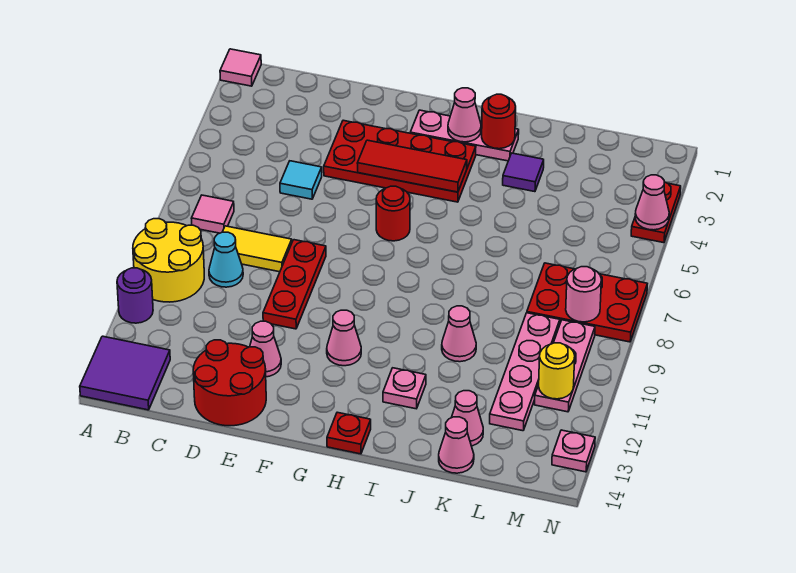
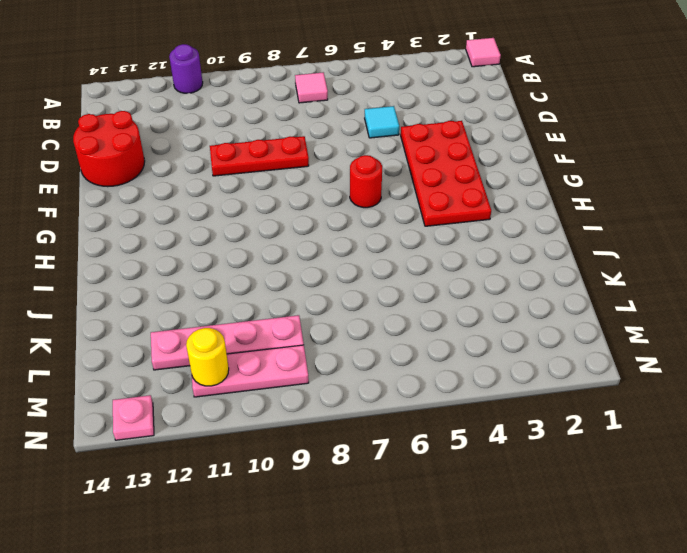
none -> yellow round brick A9:B10 level 1
none -> purple tile A13:B14 level 1
none -> yellow tile C8:D8 level 1
none -> cyan cone C9 level 1

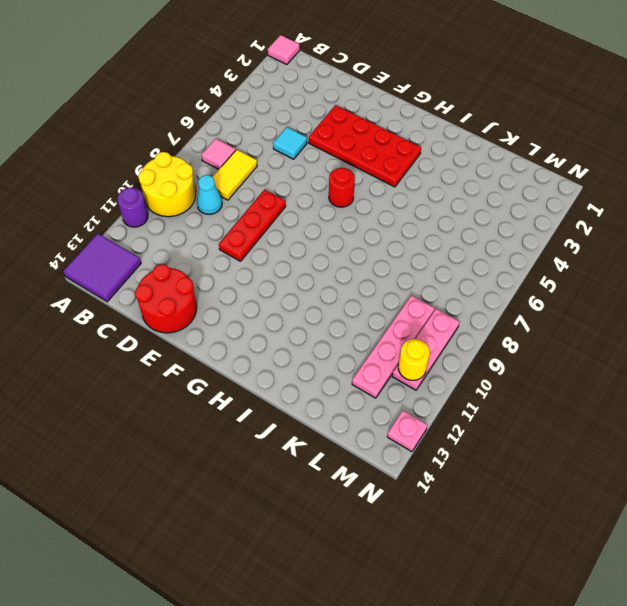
yellow tile C7:C8 level 1 -> yellow tile C8:D8 level 1
none -> pink cone E12 level 1
none -> pink plate G2:I2 level 1
none -> pink cone G11 level 1
none -> red plate H14 level 1

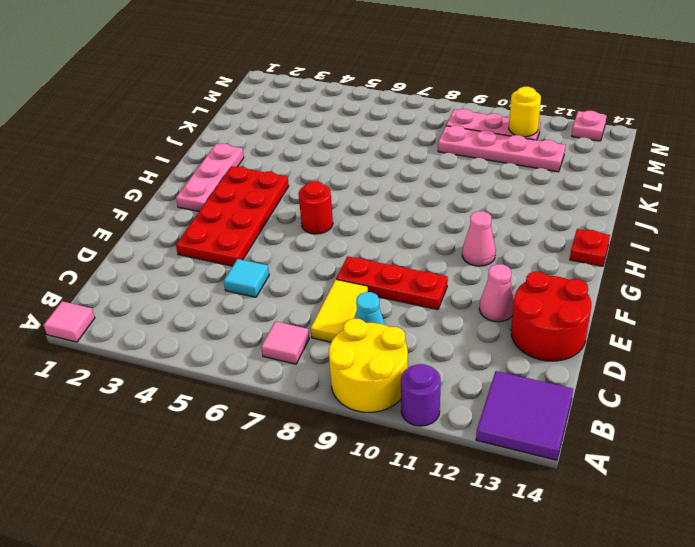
none -> pink plate I12 level 1
none -> purple tile J3 level 1
none -> pink cone J10 level 1
none -> pink cone K13 level 1

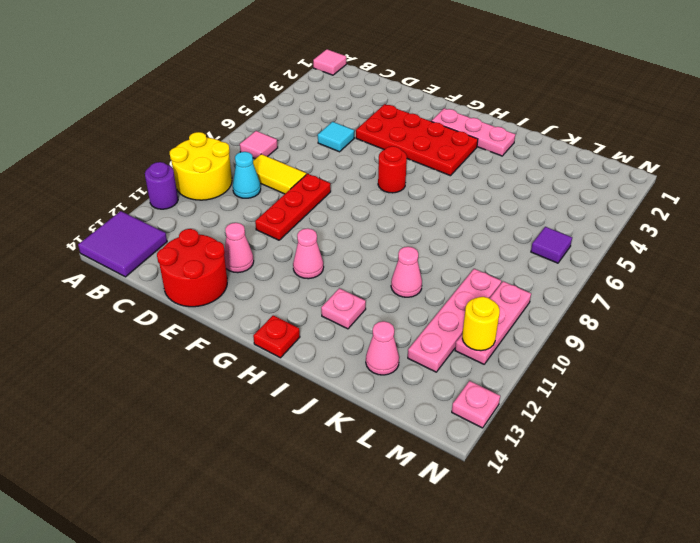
purple tile M6 level 1 -> purple tile J3 level 1
none -> pink cone K14 level 1
none -> red plate L7:N8 level 1
none -> red plate N3:N4 level 1
none -> red tile F4:H4 level 2

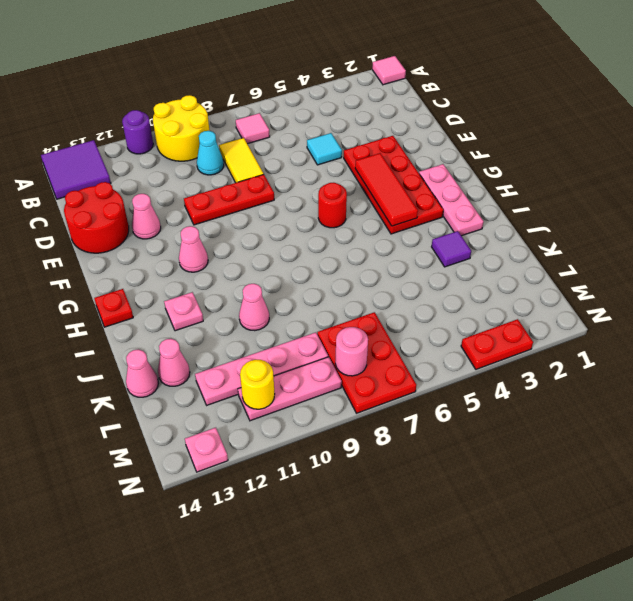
none -> pink cone H2 level 2
none -> red round brick I2 level 2
none -> pink cone N4 level 2

